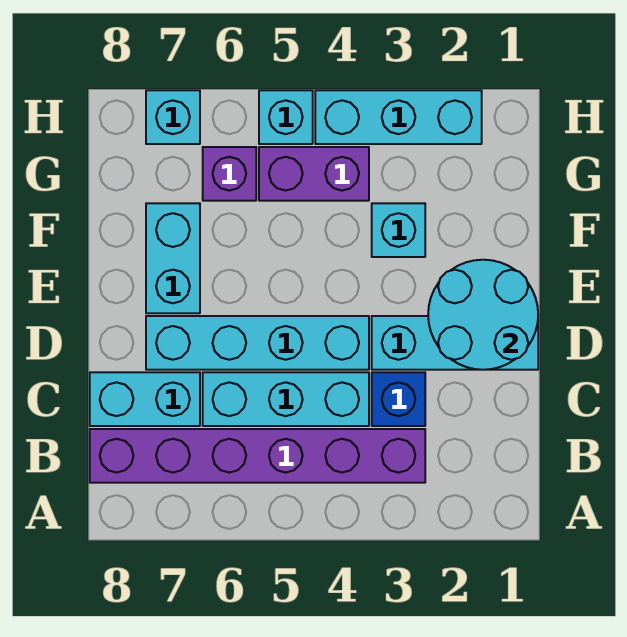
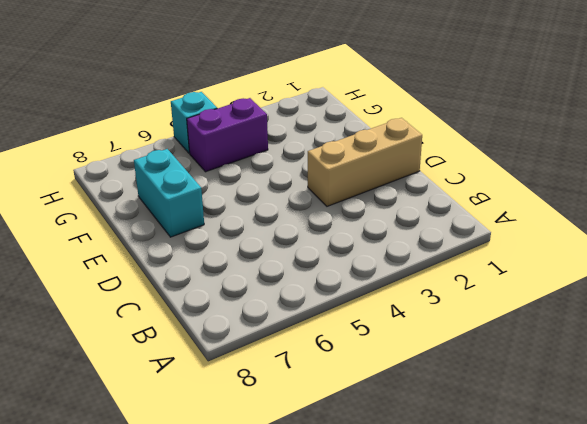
tan brick D1:D3 level 1 -> cyan brick D1:D3 level 1
none -> purple brick B3:B8 level 1
none -> blue brick C3 level 1
none -> cyan brick C4:C6 level 1

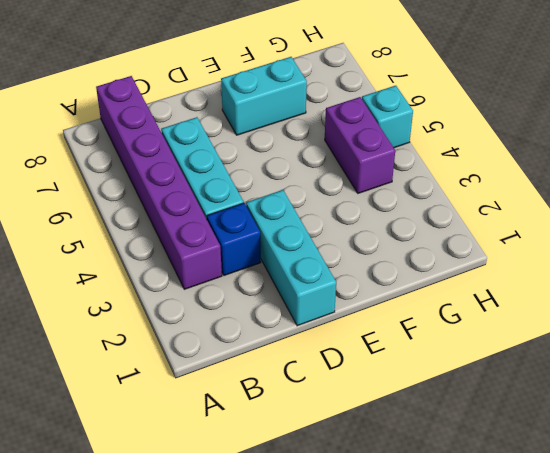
none -> cyan brick C7:C8 level 1
none -> cyan brick D4:D7 level 1
none -> cyan brick F3 level 1

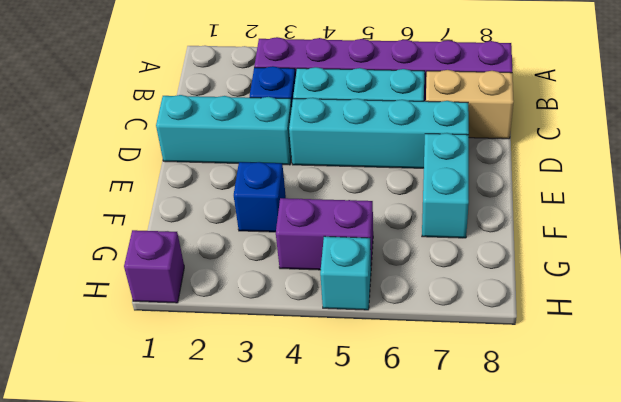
tan brick C7:C8 level 1 -> cyan brick C7:C8 level 1
blue brick F3 level 1 -> cyan brick F3 level 1
purple brick H1 level 1 -> purple brick G6 level 1
none -> cyan brick H2:H4 level 1
none -> cyan brick H7 level 1
none -> cyan round brick D1:E2 level 2

